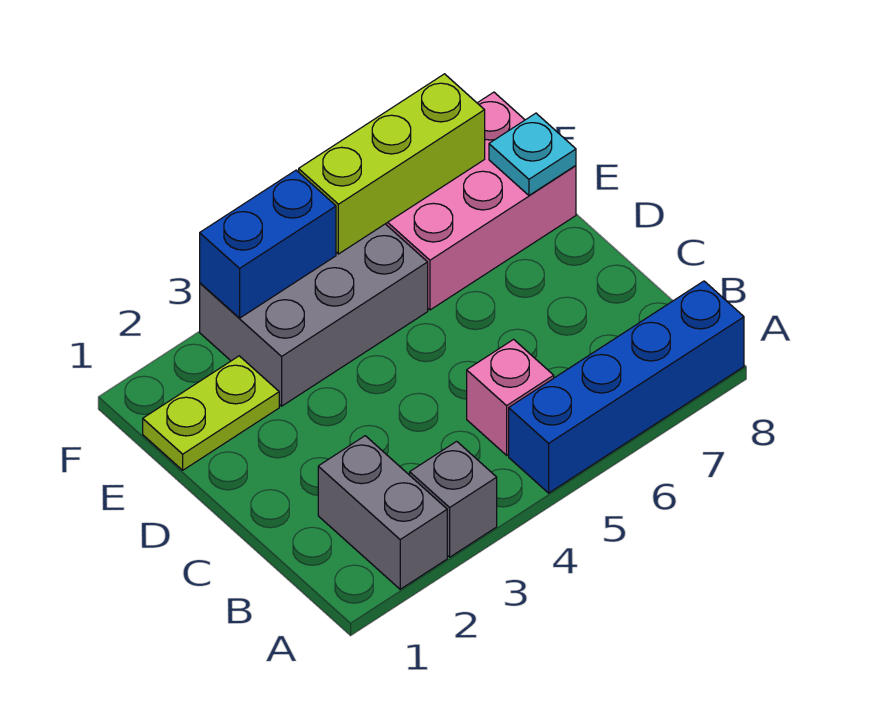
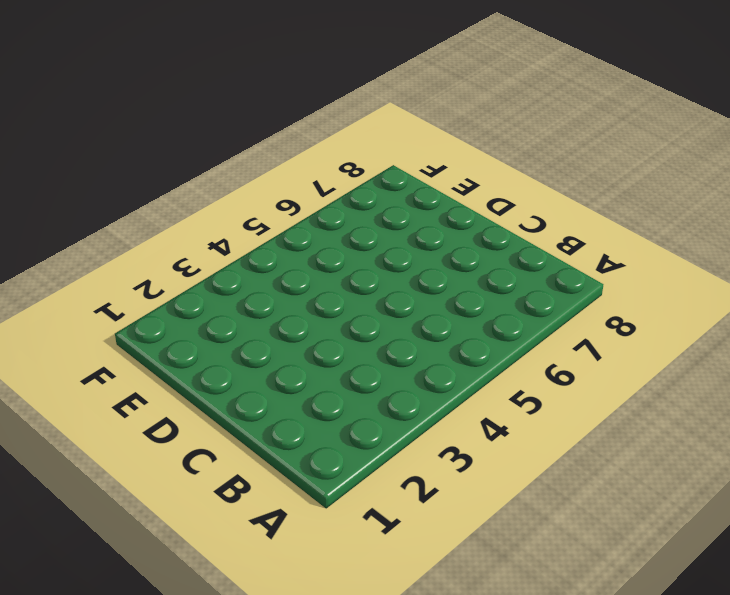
none -> grey brick A2:B2 level 1
none -> grey brick A3 level 1

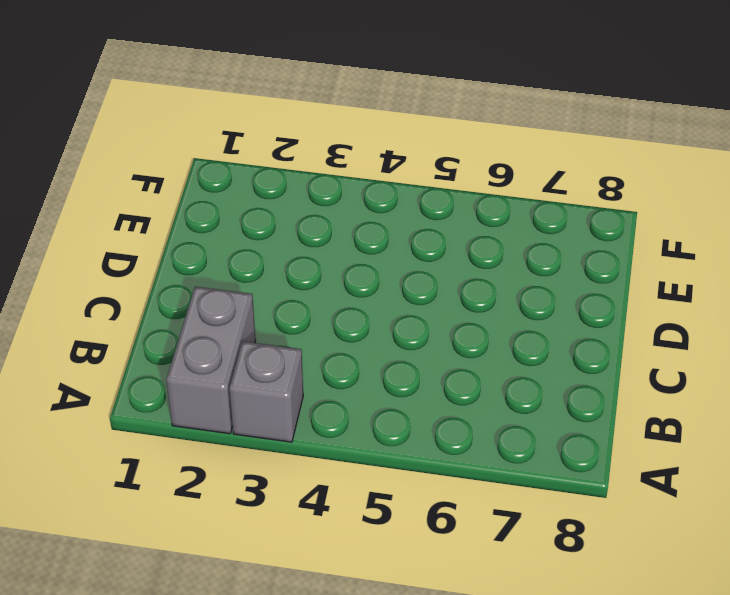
none -> blue brick A5:A8 level 1
none -> pink brick B5 level 1

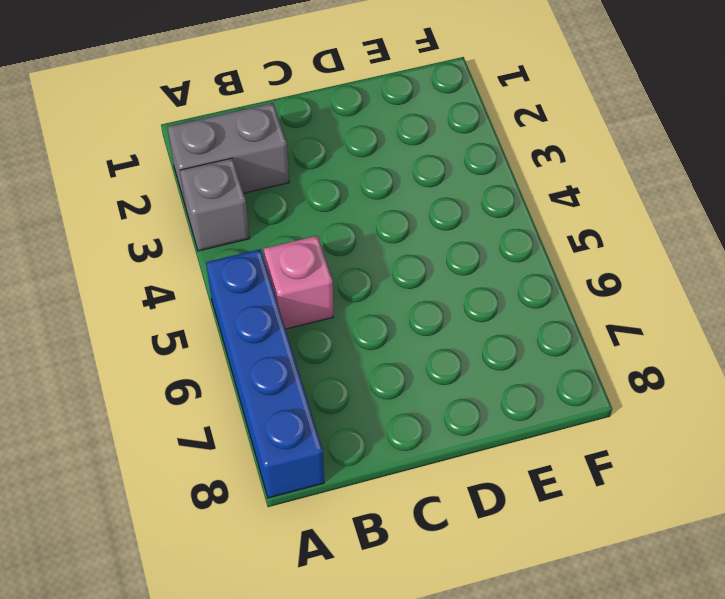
none -> lime plate E1:E2 level 1
none -> grey brick E3:F5 level 1

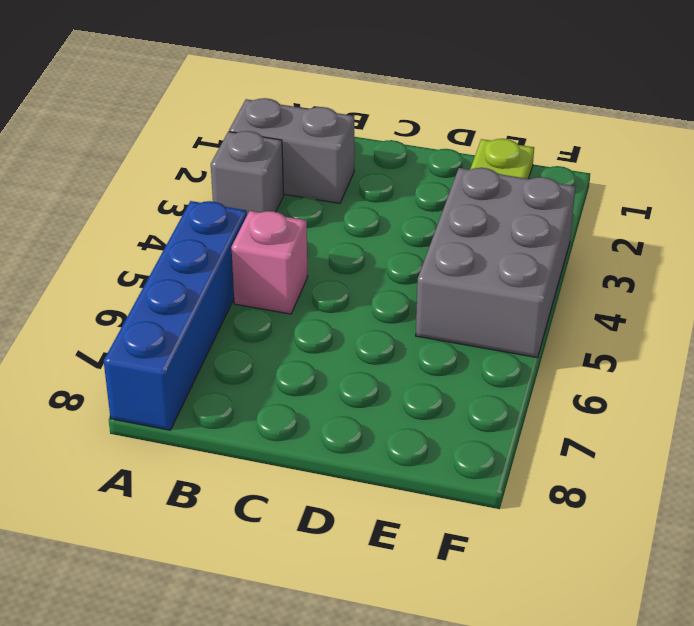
none -> pink brick E6:F8 level 1
none -> cyan plate E8 level 2

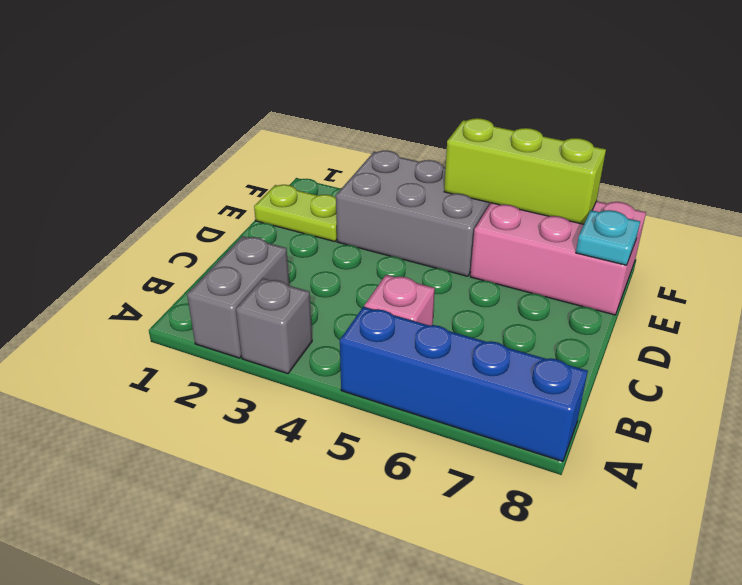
none -> blue brick F3:F4 level 2

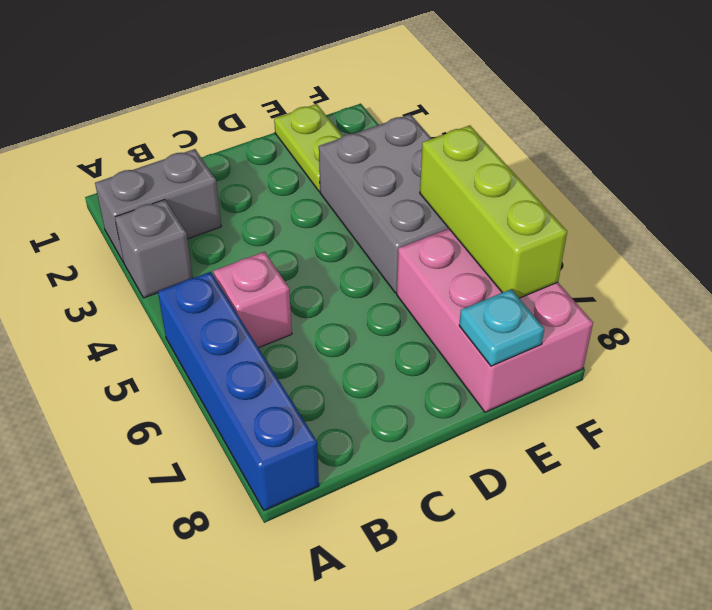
none -> blue brick F3:F4 level 2

